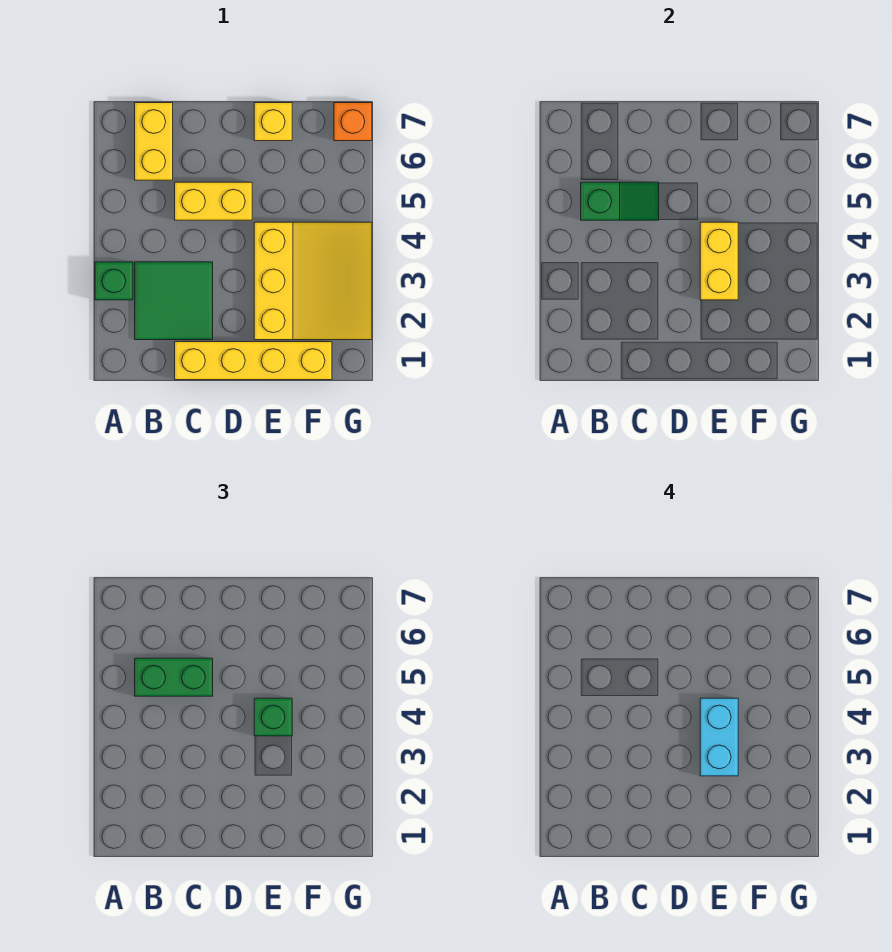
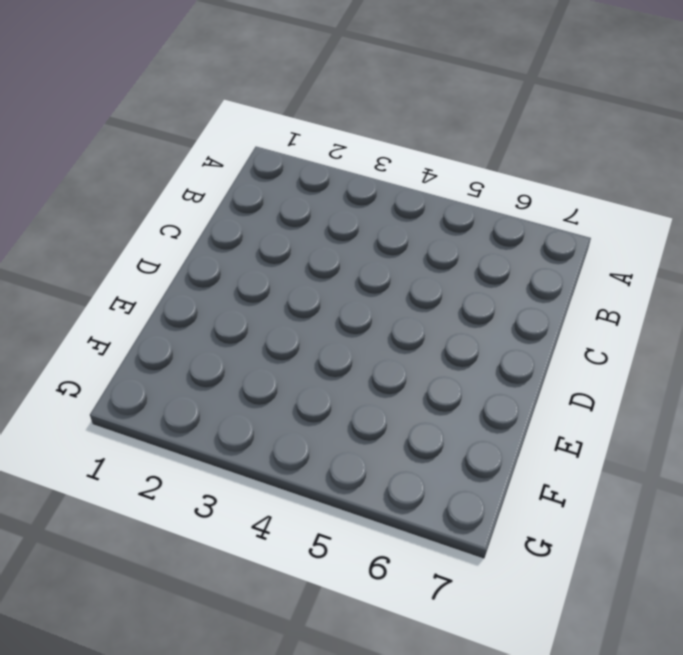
none -> green brick A3 level 1
none -> green tile B2:C3 level 1
none -> yellow brick B6:B7 level 1

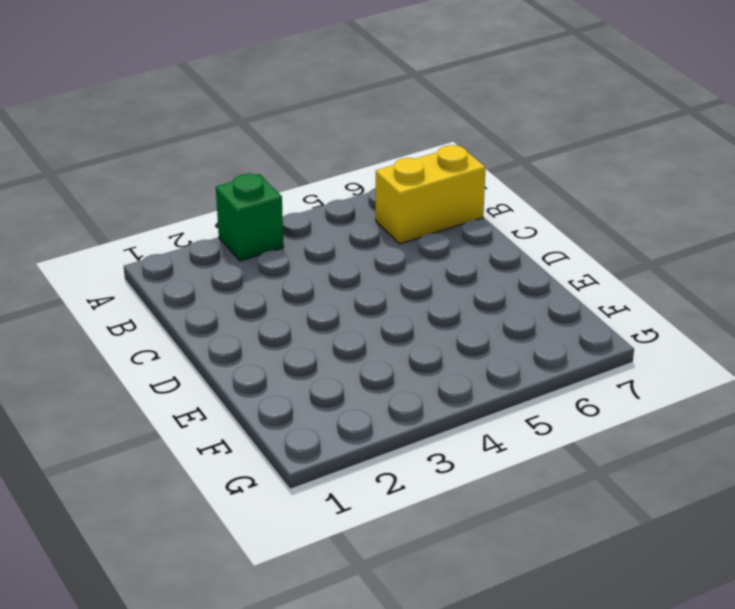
none -> green tile B2:C3 level 1
none -> yellow brick C1:F1 level 1
none -> yellow brick C5:D5 level 1

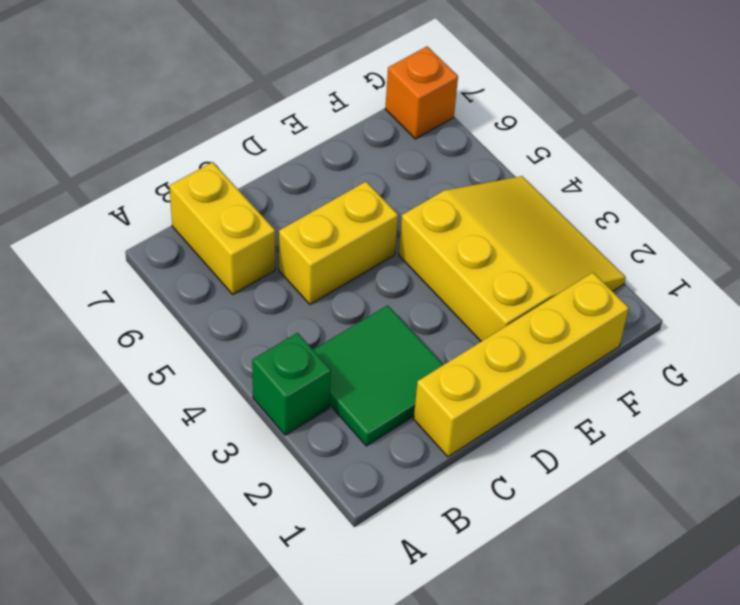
none -> yellow brick E7 level 1
none -> green slope B5:C5 level 2 top B
none -> yellow brick E3:E4 level 2

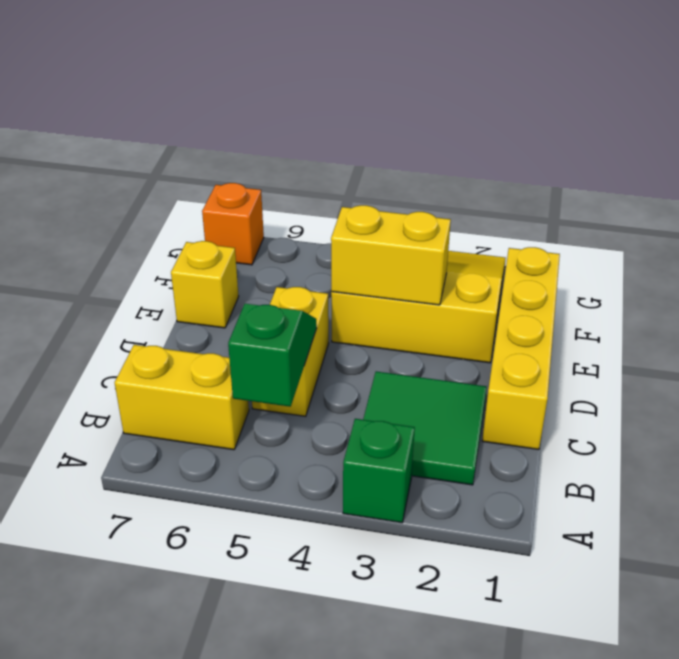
none -> green brick B5:C5 level 3
none -> green brick E4 level 3
none -> cyan brick E3:E4 level 4

